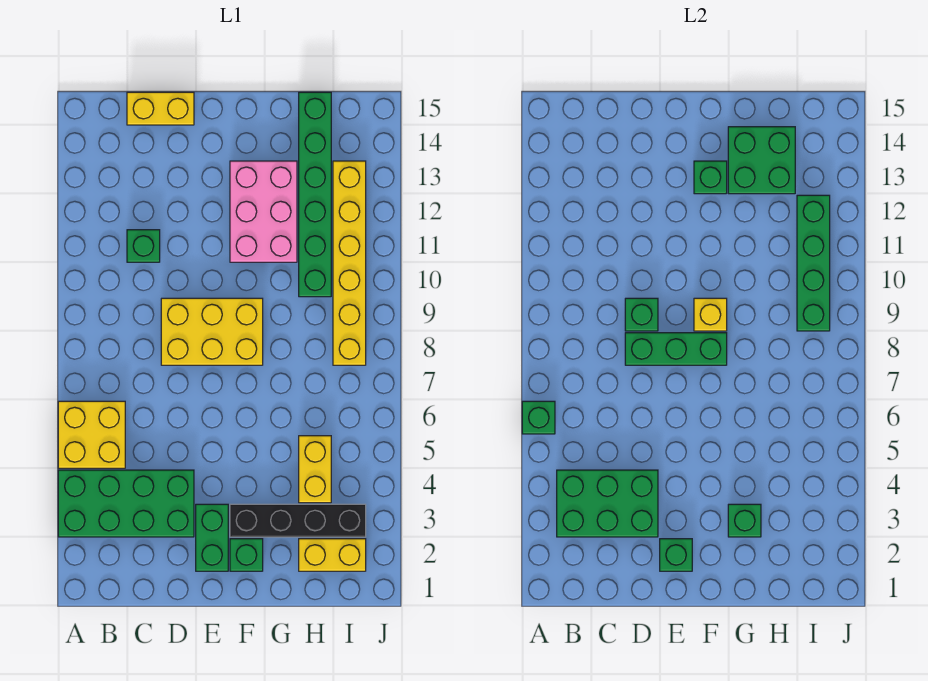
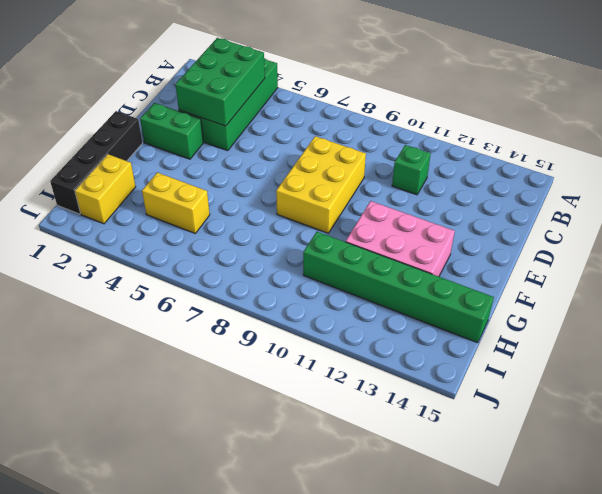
black brick F1:I1 level 1 -> black brick F3:I3 level 1
none -> yellow brick A5:B6 level 1
none -> yellow brick C15:D15 level 1
none -> green brick F2 level 1

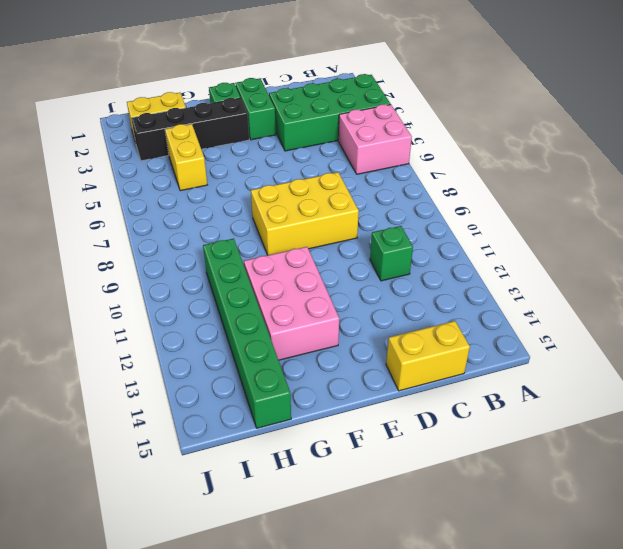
pink brick A5:B6 level 1 -> yellow brick A5:B6 level 1
none -> yellow brick I8:I13 level 1
none -> green brick A6 level 2
none -> green brick B3:D4 level 2

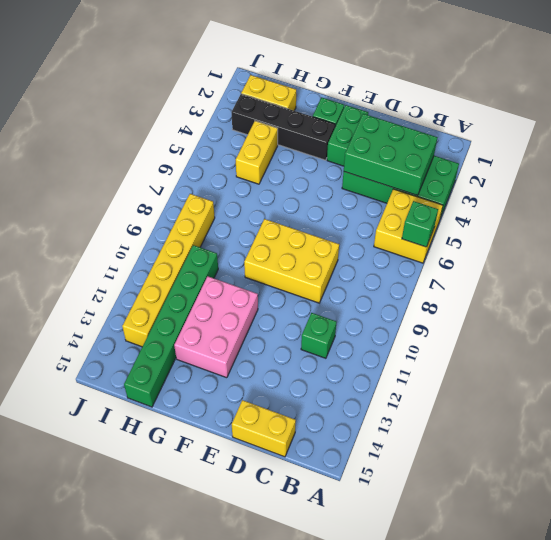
none -> green brick D8:F8 level 2
none -> green brick D9 level 2
none -> green brick E2 level 2

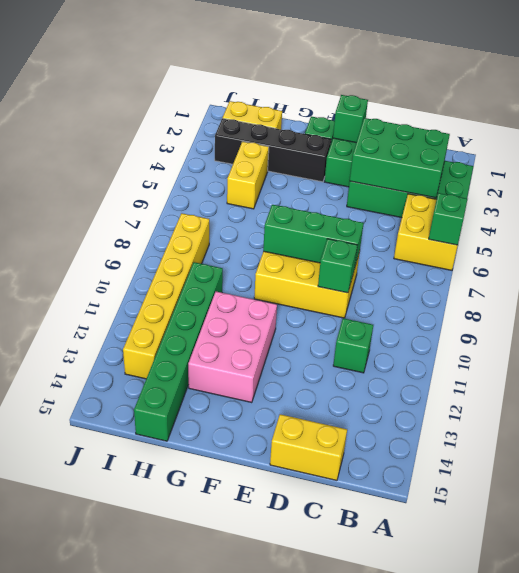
none -> yellow brick F9 level 2
none -> green brick F13 level 2
none -> green brick G3 level 2

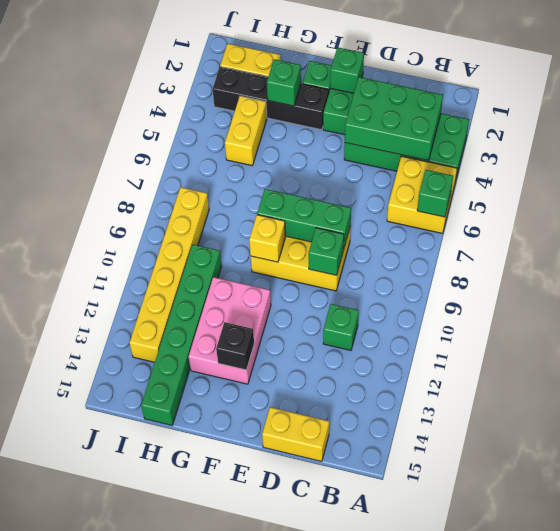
black brick F13 level 2 -> green brick F13 level 2
none -> green brick G13:H14 level 2
none -> green brick I9:I12 level 2

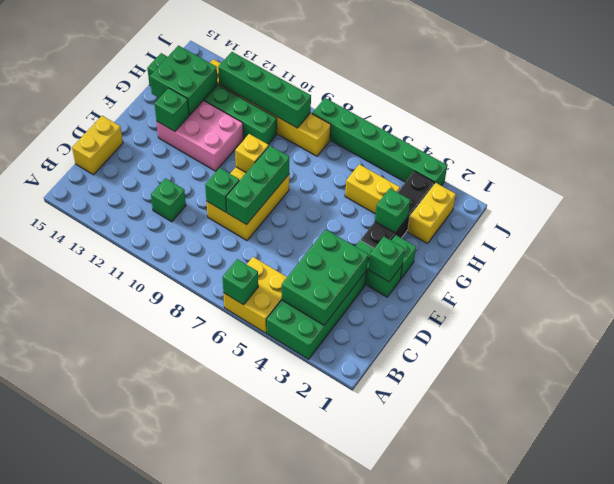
green brick J3:J8 level 1 -> none

